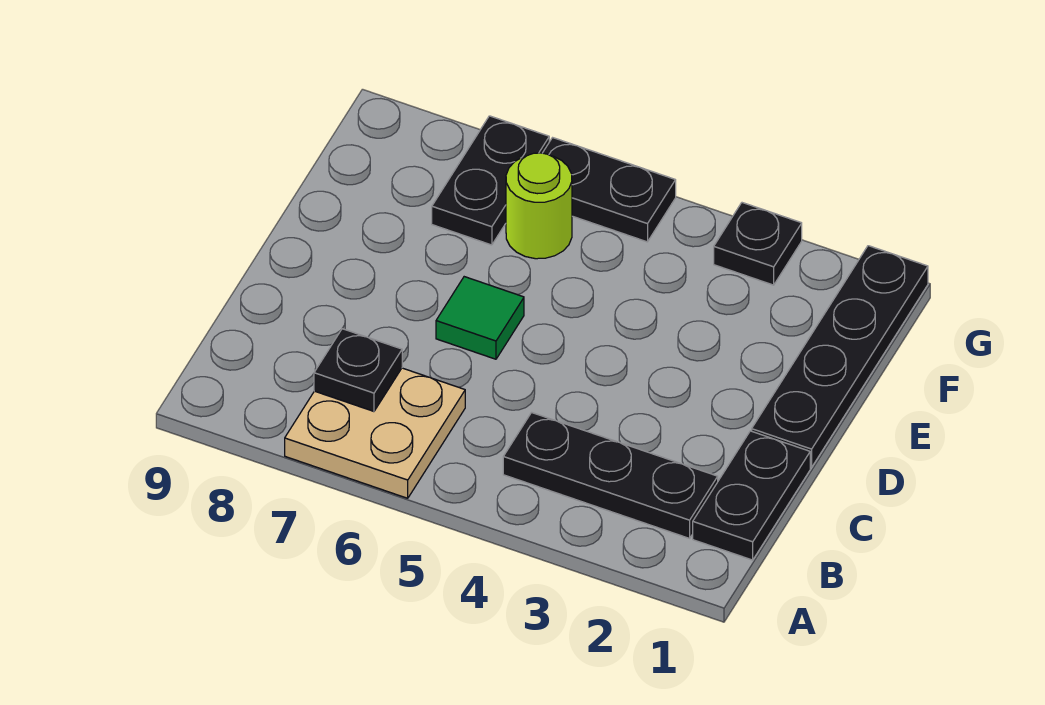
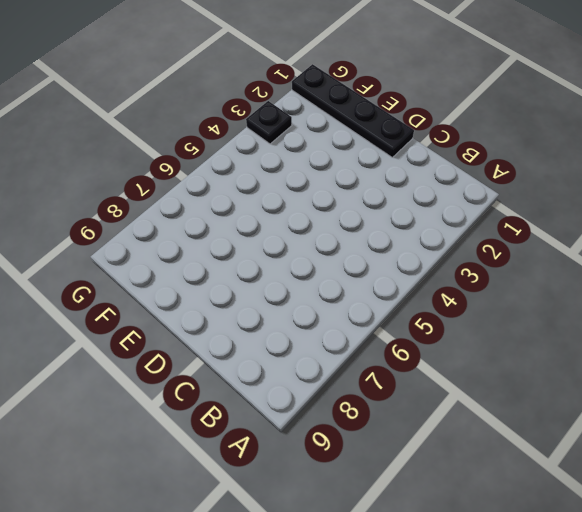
none -> tan plate A6:B7 level 1
none -> black plate B1:C1 level 1

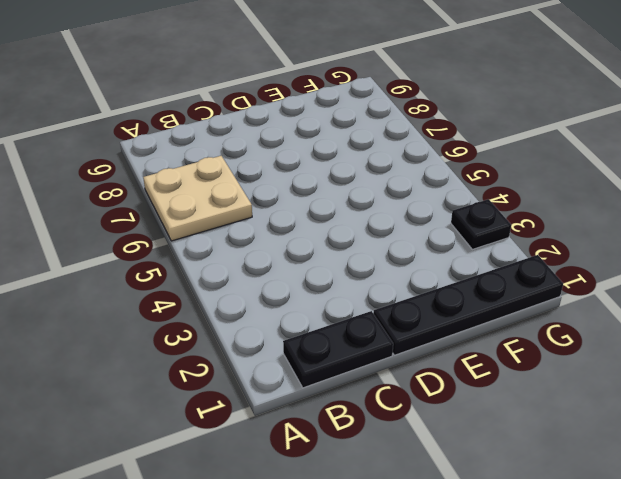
none -> black plate B2:B4 level 1
none -> green tile D6 level 1

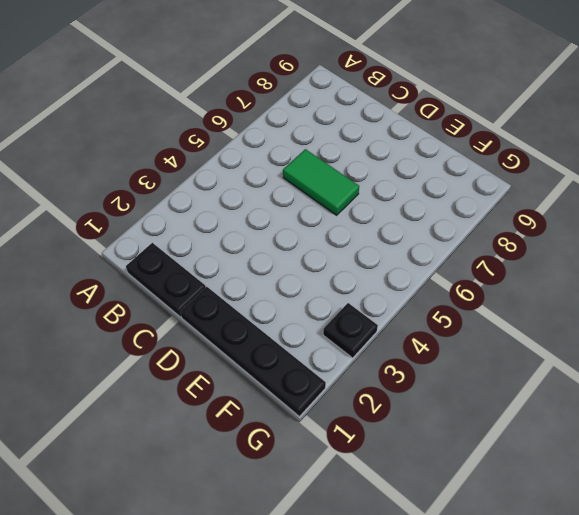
green tile C6:D6 level 1 -> green tile D6 level 1
none -> tan plate A6:B7 level 1
none -> black plate B2:B4 level 1

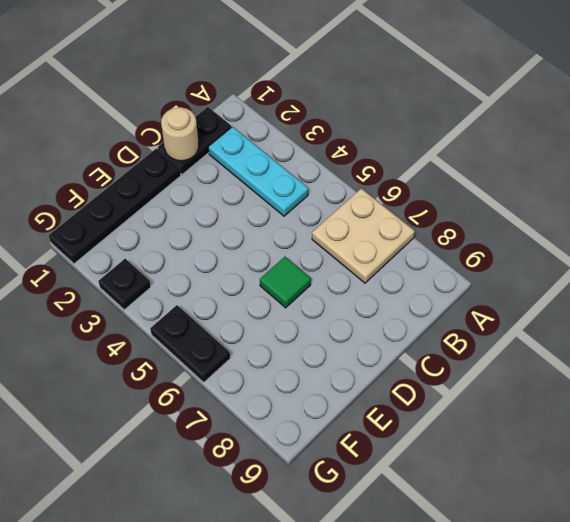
cyan plate B2:B4 level 1 -> black plate B2:B4 level 1
tan round brick C1 level 2 -> none
none -> lime round brick F6 level 1
none -> black plate F7:G7 level 1

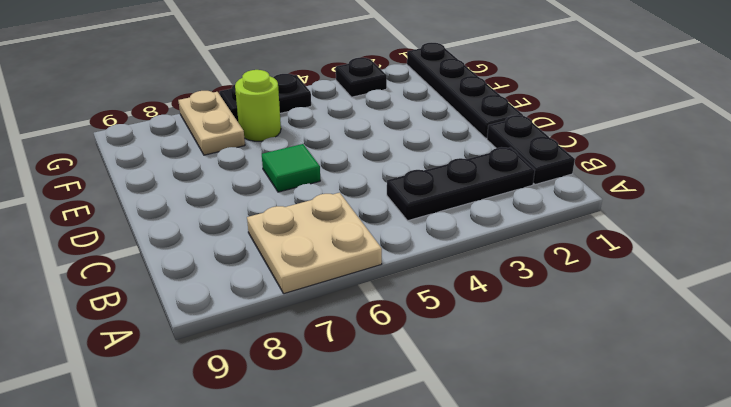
tan plate F7:G7 level 1 -> black plate F7:G7 level 1
none -> black plate B7 level 2

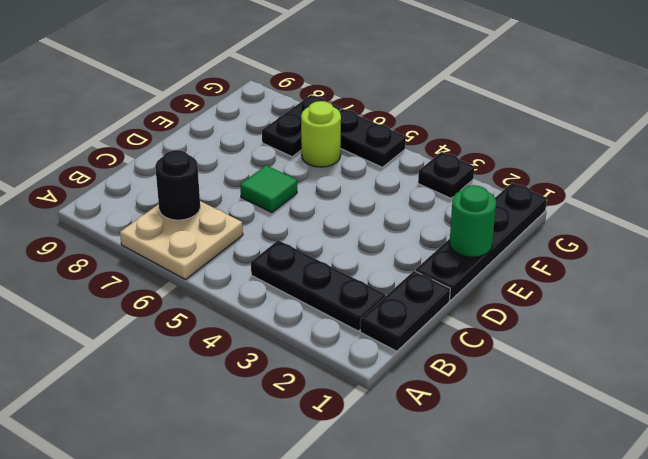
black round brick B7 level 2 -> black plate B7 level 2
green round brick E1 level 2 -> none

